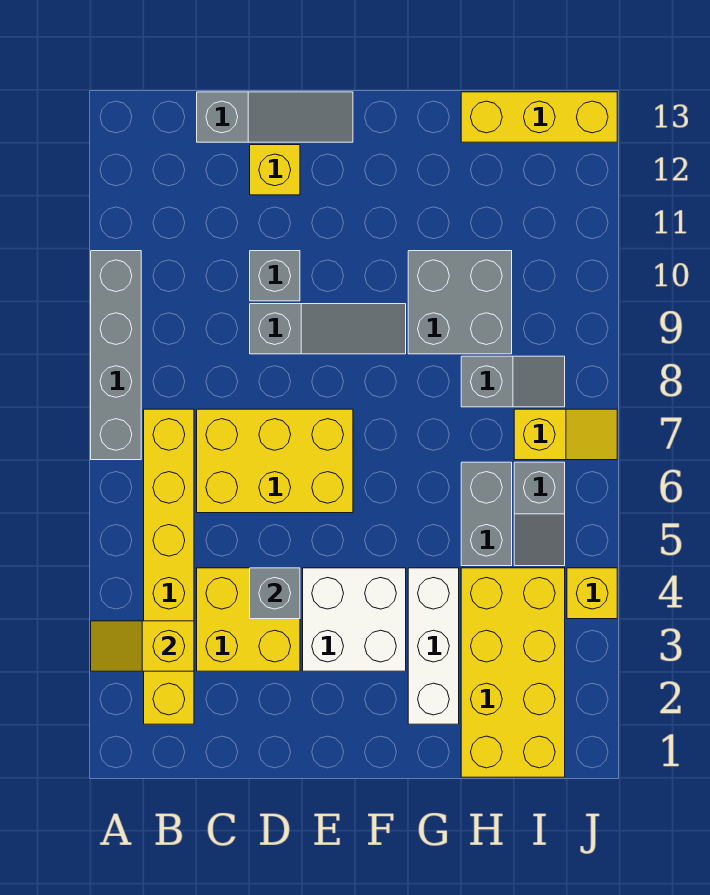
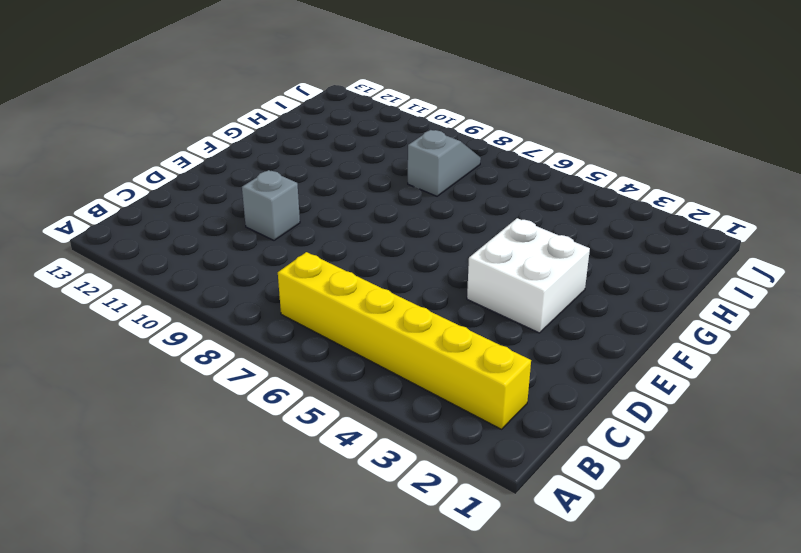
none -> grey brick A7:A10 level 1
none -> yellow brick C3:D4 level 1
none -> yellow brick C6:E7 level 1

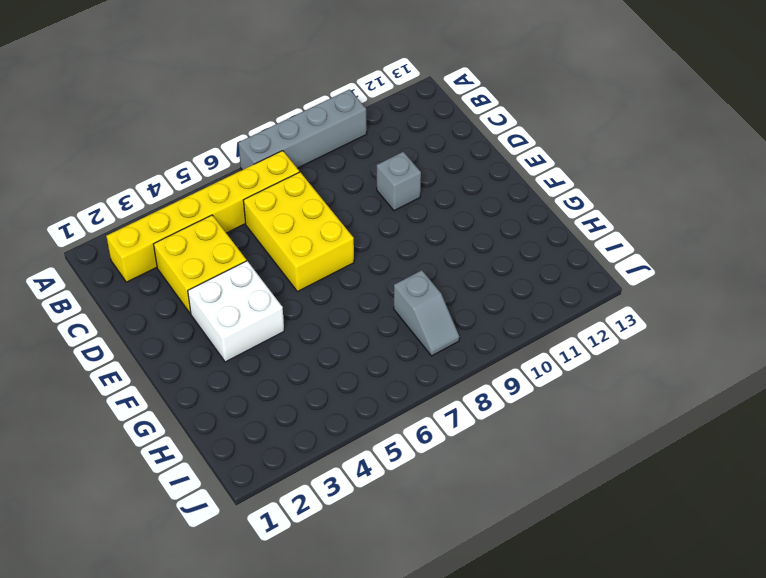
none -> grey slope C13:E13 level 1 top C
none -> grey slope D9:F9 level 1 top D
none -> yellow brick D12 level 1

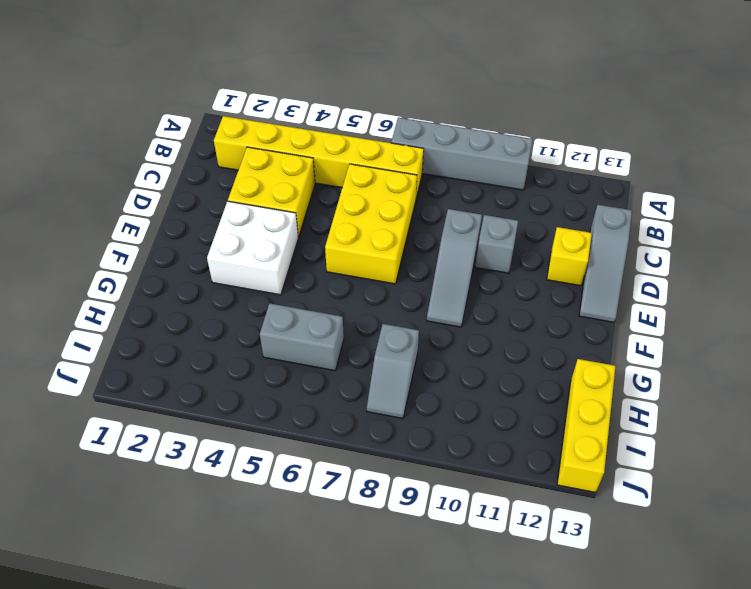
none -> white brick G2:G4 level 1
none -> grey brick G9:H10 level 1
none -> yellow brick H1:I4 level 1

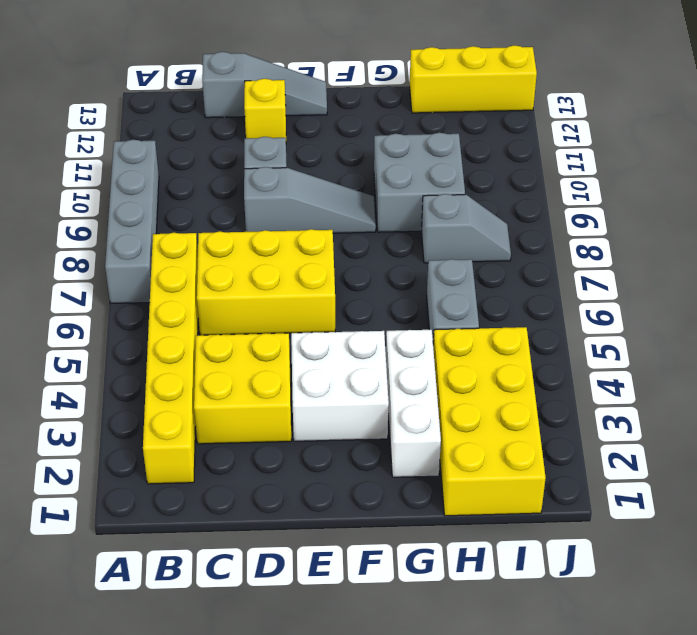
none -> grey slope I5:I6 level 1 top 6
none -> yellow slope I7:J7 level 1 top I
none -> yellow brick J4 level 1

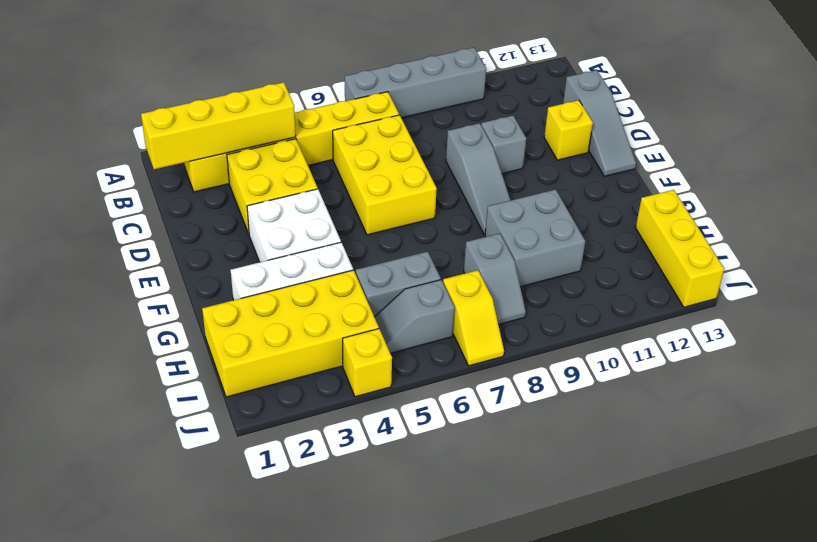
yellow brick B1:B4 level 2 -> yellow slope A3:B3 level 2 top B
none -> grey brick D4 level 2

